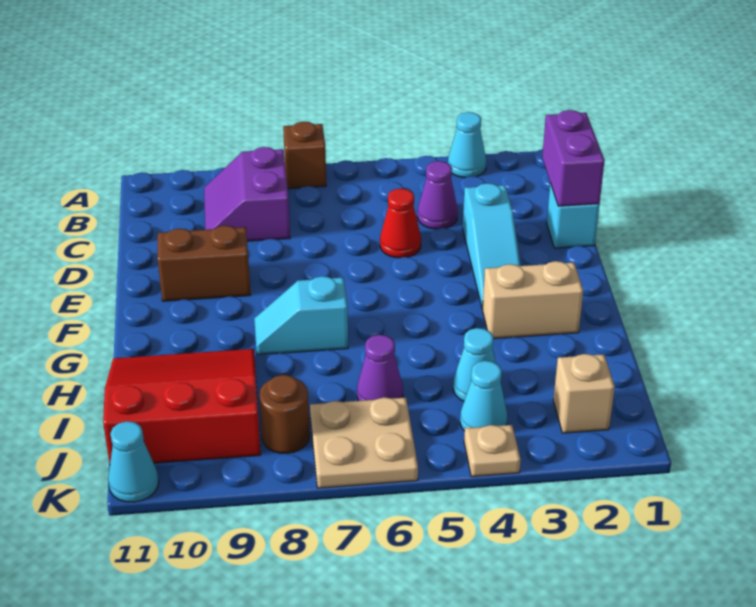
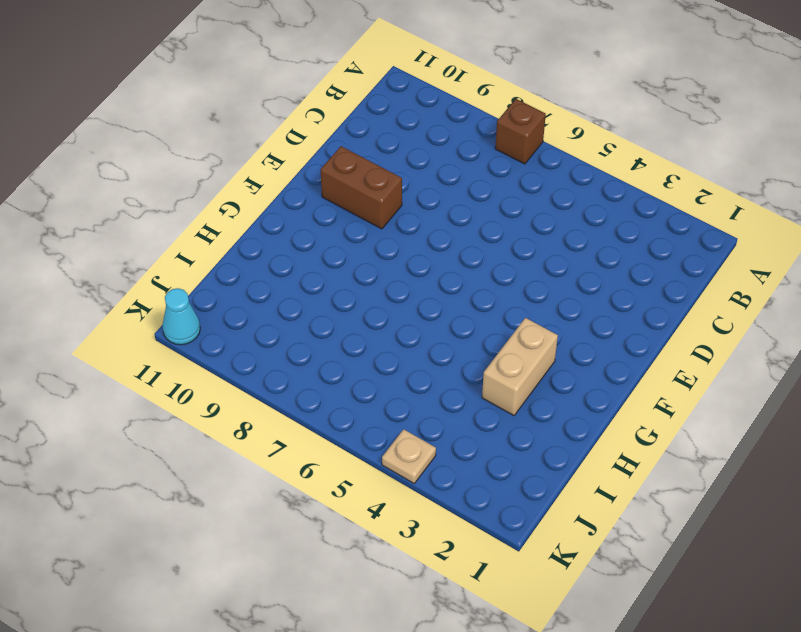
tan brick G3:H3 level 1 -> tan brick G2:G3 level 1
none -> cyan cone A3 level 1
none -> purple slope B8:C9 level 1 top 8
none -> purple cone C4 level 1

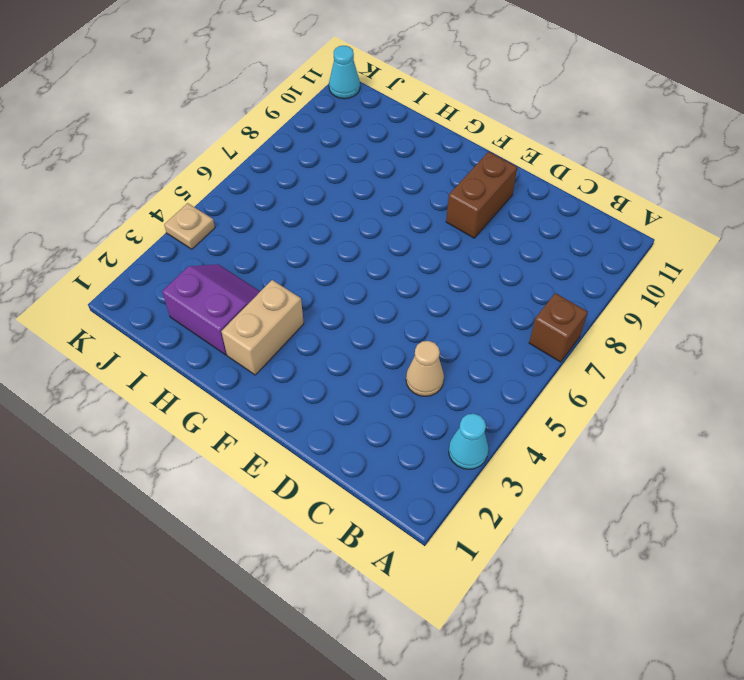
tan cone C4 level 1 -> purple cone C4 level 1
purple slope H2:I3 level 1 top 2 -> purple slope B8:C9 level 1 top 8
none -> cyan brick D1 level 1
none -> cyan slope D3:F3 level 1 top D
none -> red cone D5 level 1

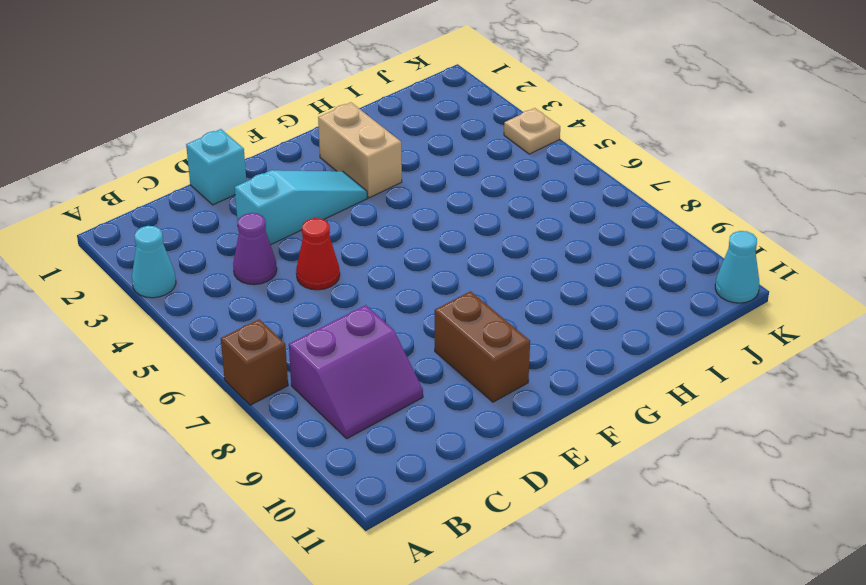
none -> cyan slope G7:G8 level 1 top 7
none -> red slope H9:J11 level 1 top J
none -> cyan cone I4 level 1

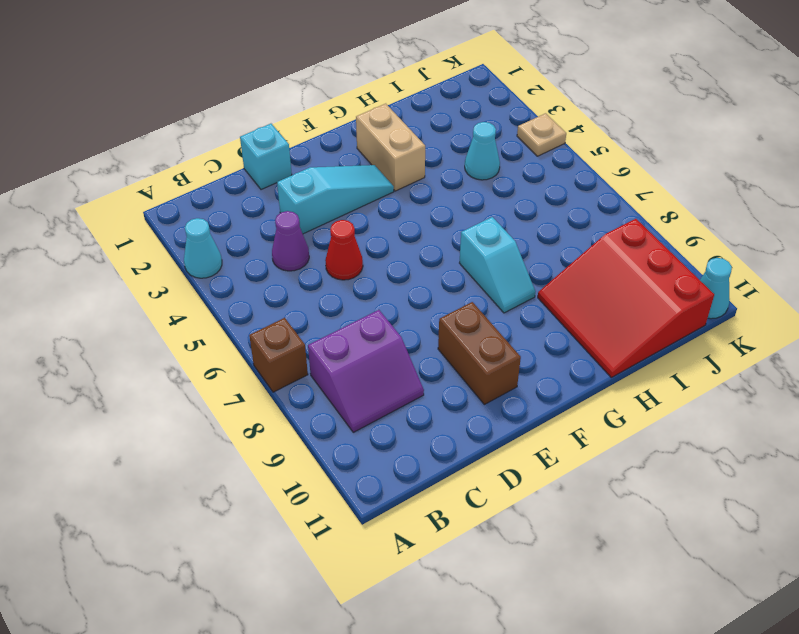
none -> purple cone I6 level 1
none -> tan brick J2 level 1
none -> cyan cone J4 level 1

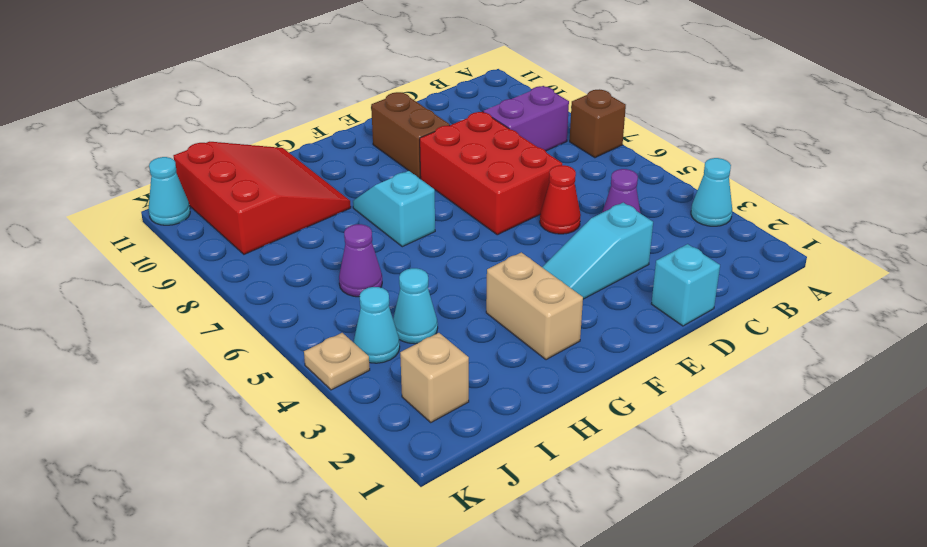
red brick D6:E8 level 1 -> none
none -> tan plate J6:K7 level 1
none -> brown round brick J8 level 1
none -> purple brick C1:D1 level 2

